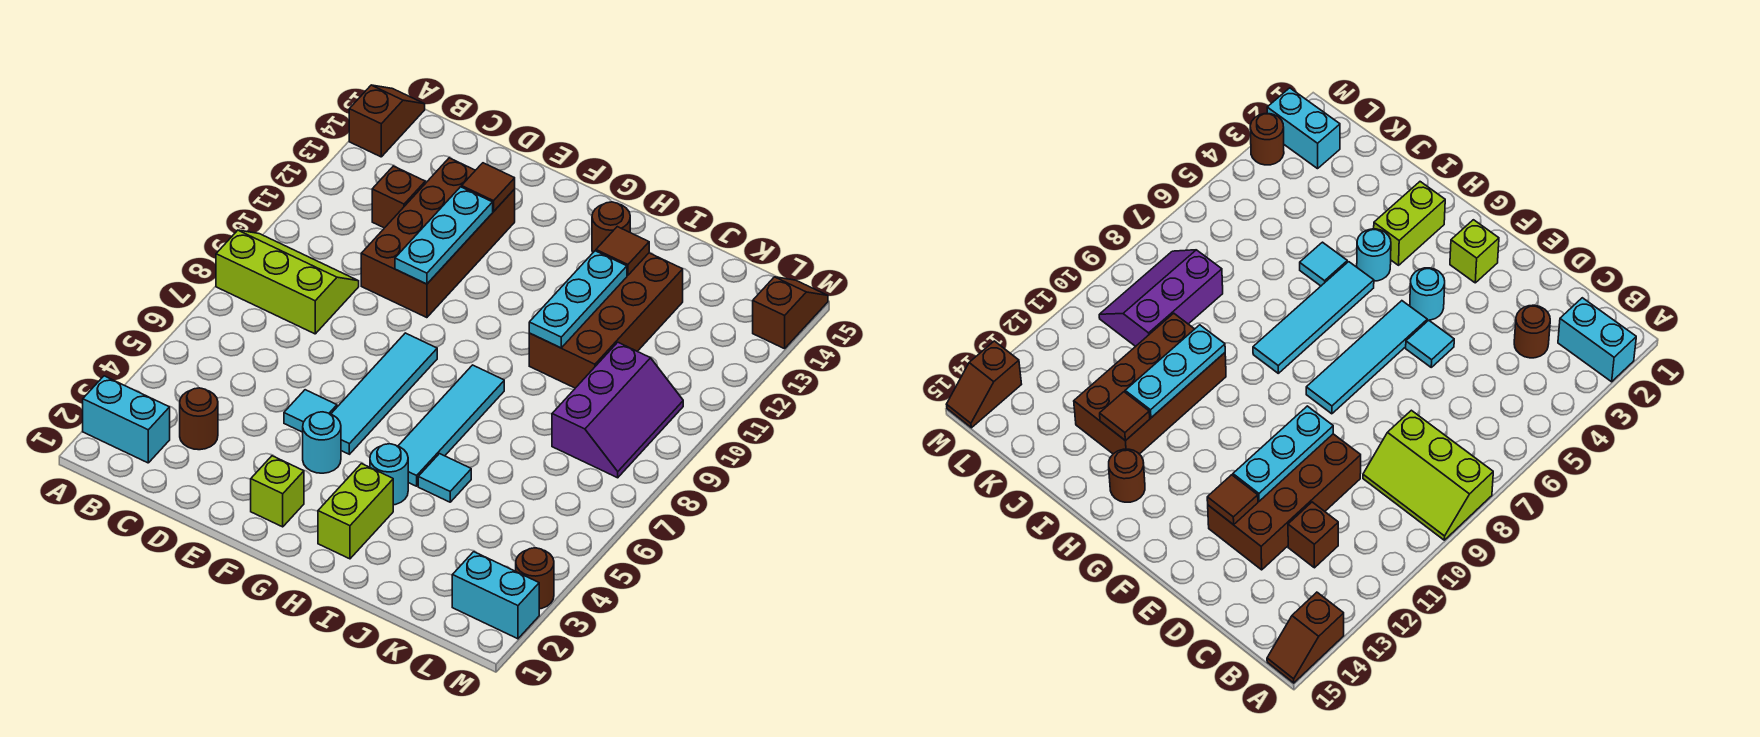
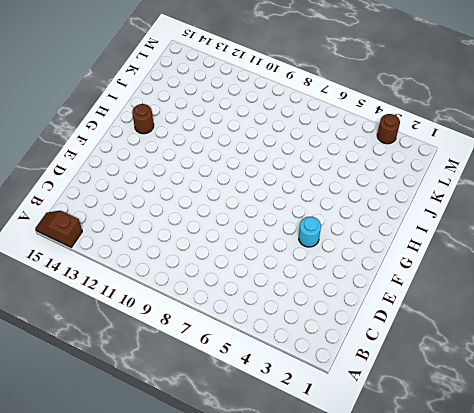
none -> cyan brick A2:B2 level 1
none -> lime slope A8:C9 level 1 top 8
none -> brown round brick C3 level 1

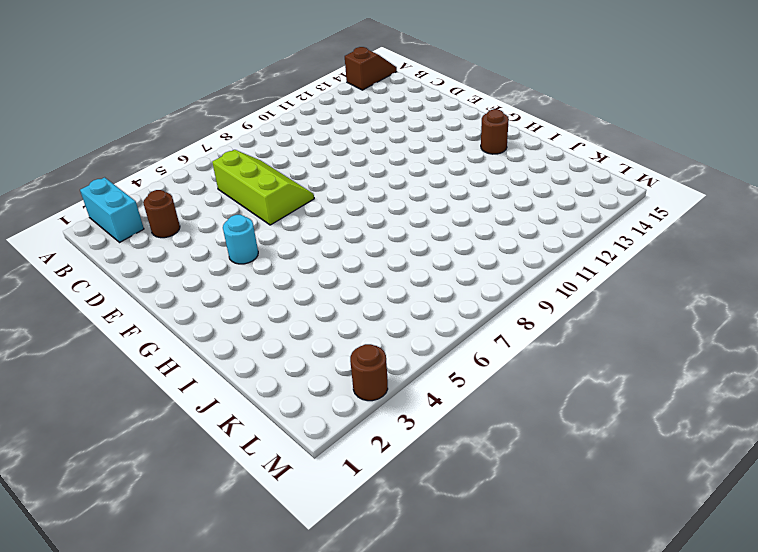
lime slope C6:E7 level 1 top 6 -> lime slope A8:C9 level 1 top 8
none -> brown brick C12 level 1
none -> brown brick D10:E13 level 1
none -> cyan tile E5 level 1

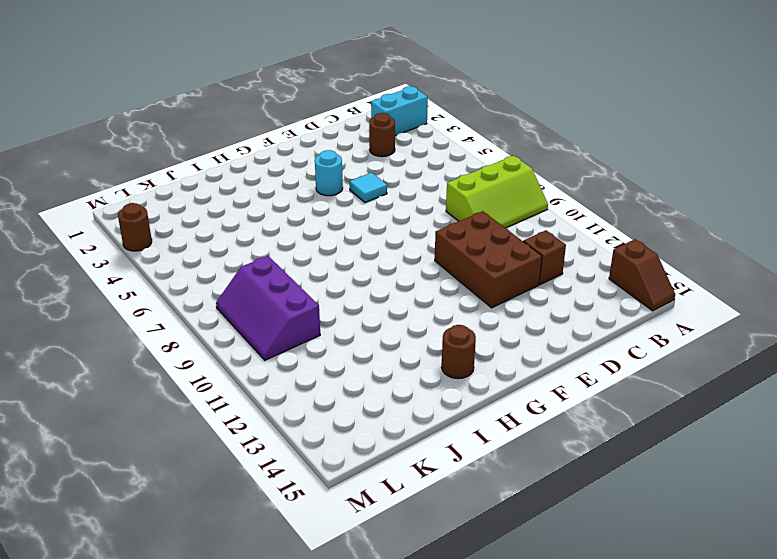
brown brick D10:E12 level 1 -> brown brick D10:E13 level 1
none -> lime brick F2 level 1
none -> cyan tile F5:F8 level 1
none -> lime brick H2:H3 level 1

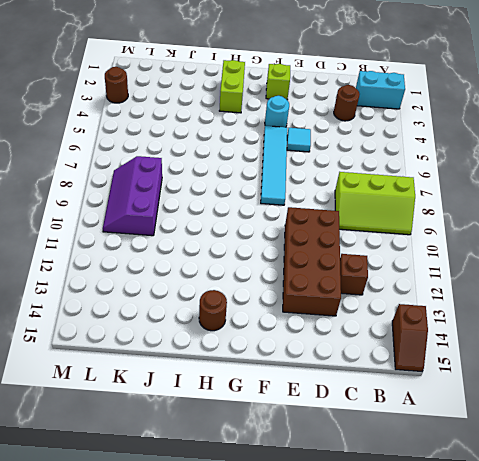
none -> cyan round brick H4 level 1
none -> cyan tile H5:H8 level 1
none -> cyan tile I5 level 1

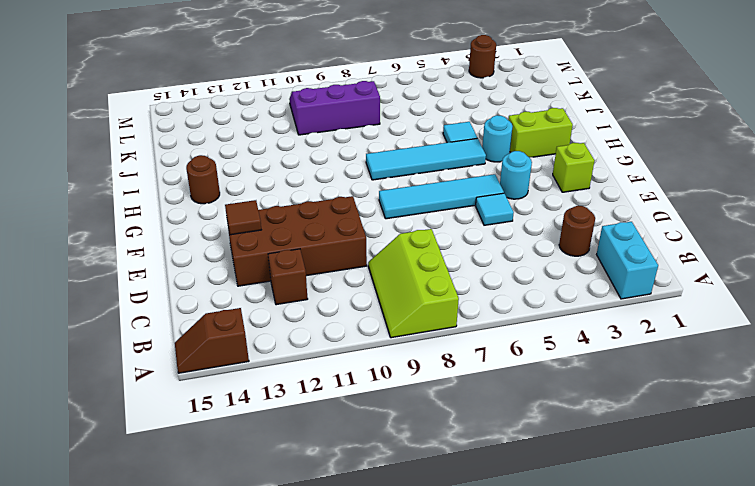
none -> brown brick I10:J13 level 1
none -> cyan brick L2:M2 level 1
none -> brown slope M14:M15 level 1 top 14

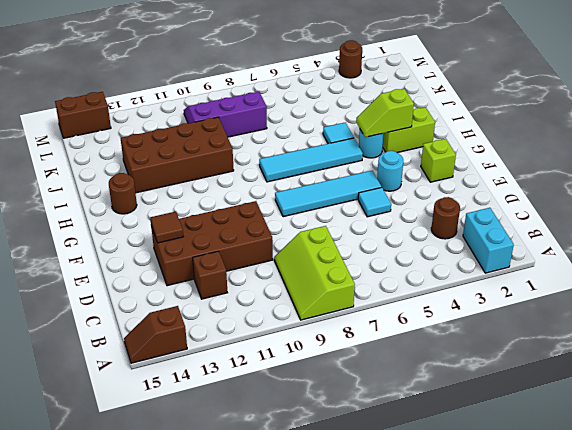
lime slope H3:H4 level 2 top 3 -> none
brown brick M14:M15 level 1 -> brown slope M14:M15 level 1 top 14
none -> cyan brick L2:M2 level 1
none -> cyan plate E10:E12 level 2
none -> cyan plate I10:I12 level 2

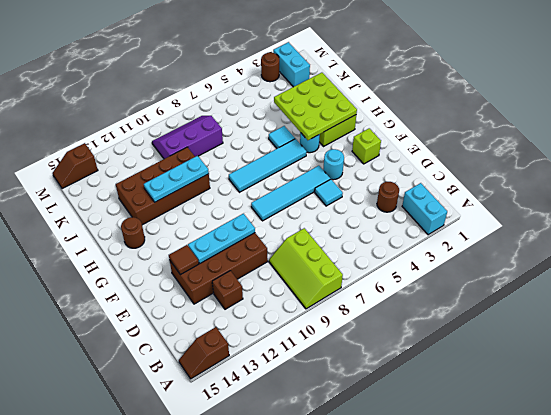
lime plate H2:J4 level 2 -> none
none -> brown tile I13 level 2

